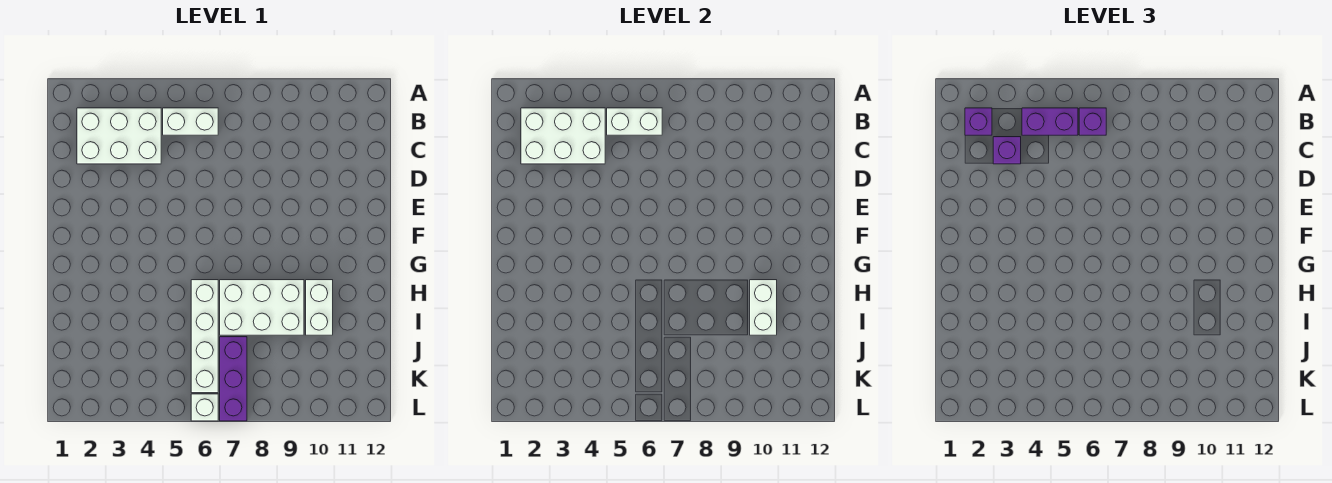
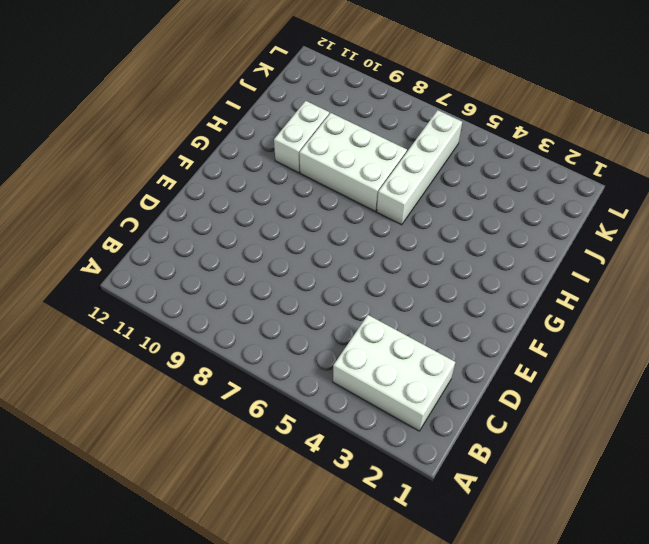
none -> white brick B5:B6 level 1
none -> purple brick J7:L7 level 1
none -> white brick L6 level 1

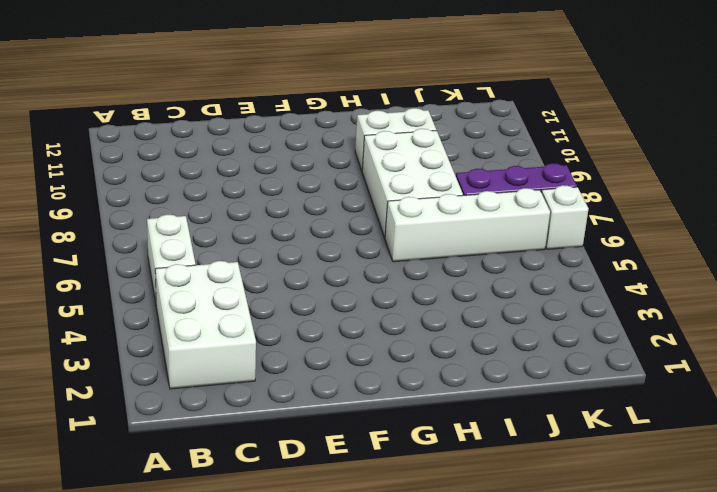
none -> white brick B2:C4 level 2
none -> white brick B5:B6 level 2
none -> white brick H10:I10 level 2

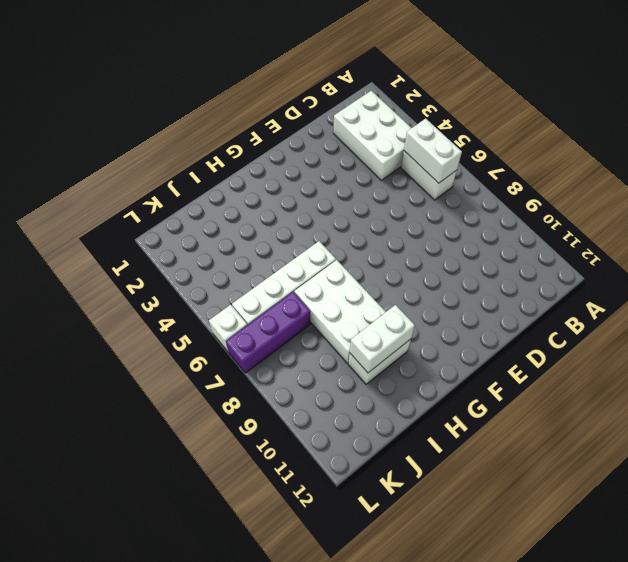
none -> white brick B2:C4 level 2
none -> purple brick B2 level 3
none -> purple brick B4:B5 level 3

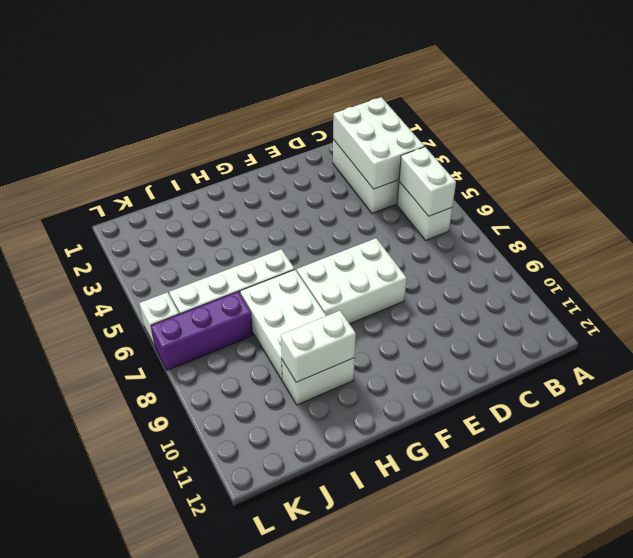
white brick E7:G8 level 1 -> none
none -> purple brick B2 level 3
none -> purple brick B4:B5 level 3
none -> purple brick B6 level 3

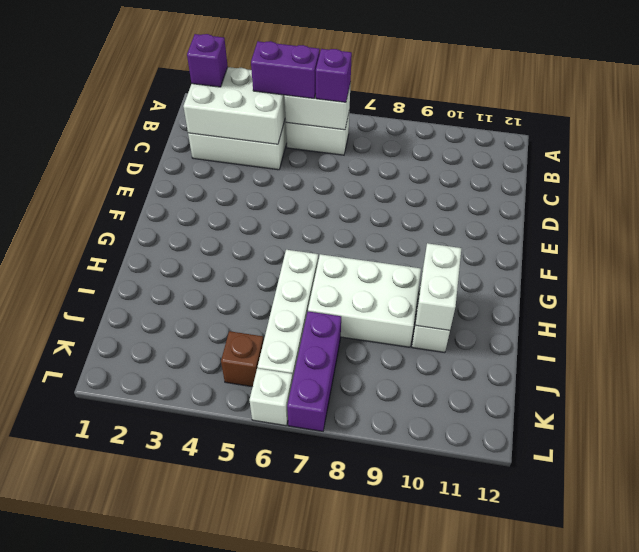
brown brick K5 level 1 -> none
none -> purple brick C3 level 3

